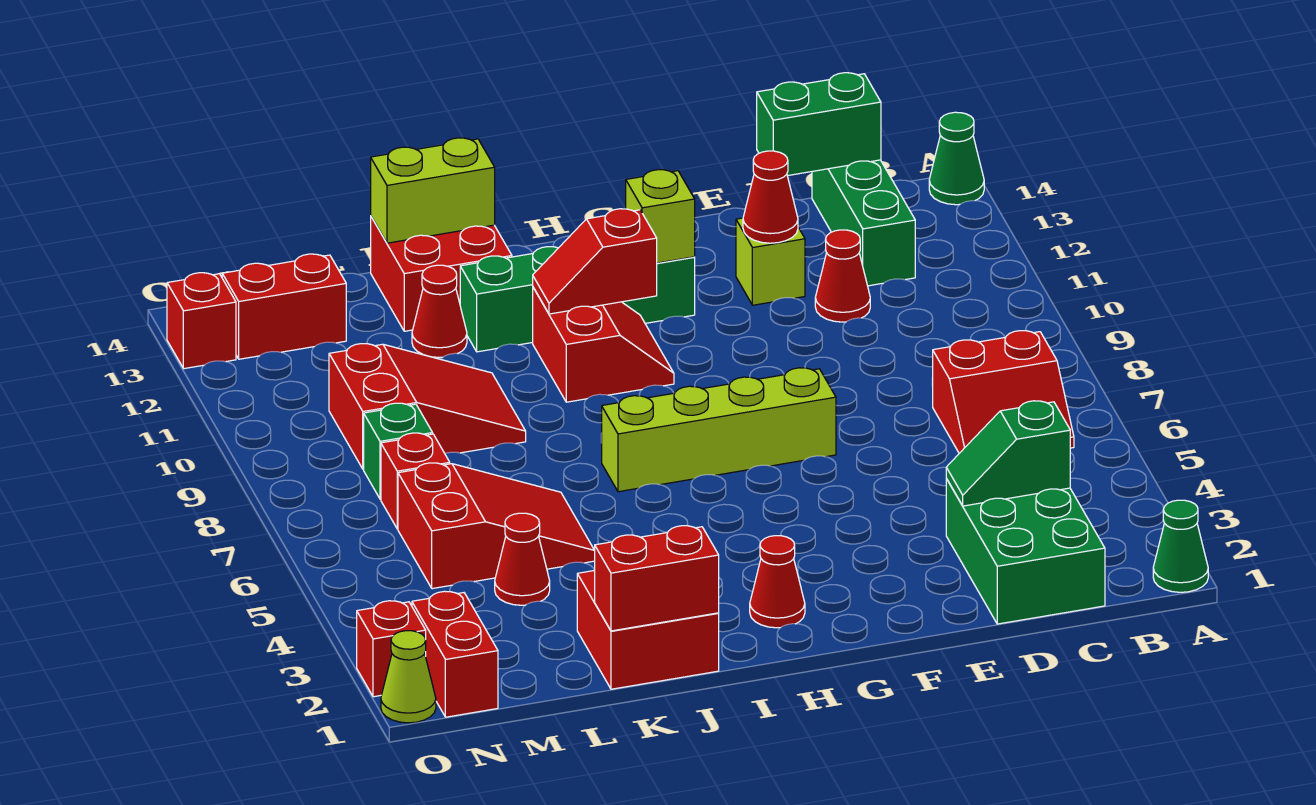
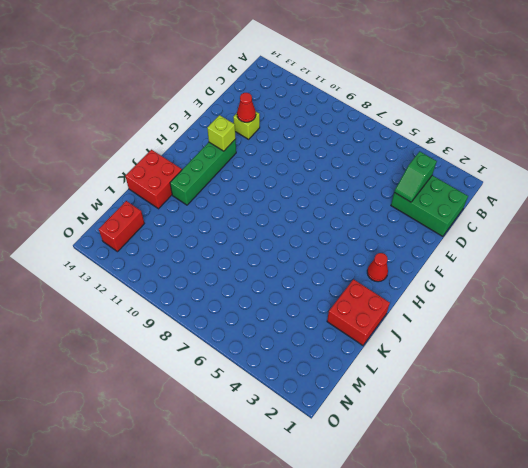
none -> green cone A1 level 1
none -> green cone A14 level 1
none -> red slope B6:C7 level 1 top 7
none -> green brick C12:C14 level 1

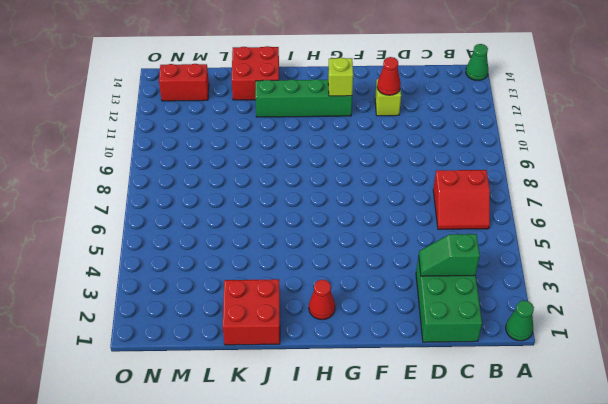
none -> green brick C12:C14 level 1
none -> red cone D11 level 1
none -> lime brick F7:I7 level 1
none -> red slope H10:I11 level 1 top I

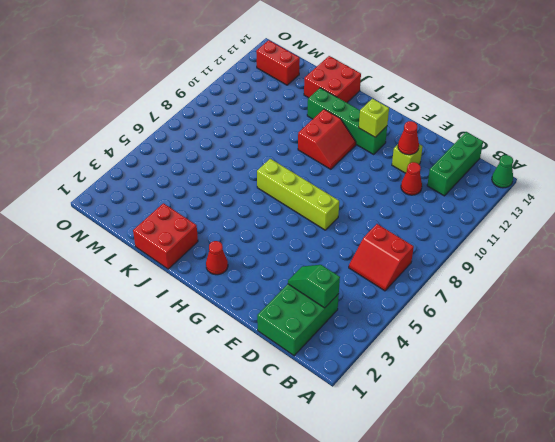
none -> green cone A1 level 1
none -> red slope K5:M6 level 1 top M
none -> red slope K9:M10 level 1 top M
none -> red cone K12 level 1

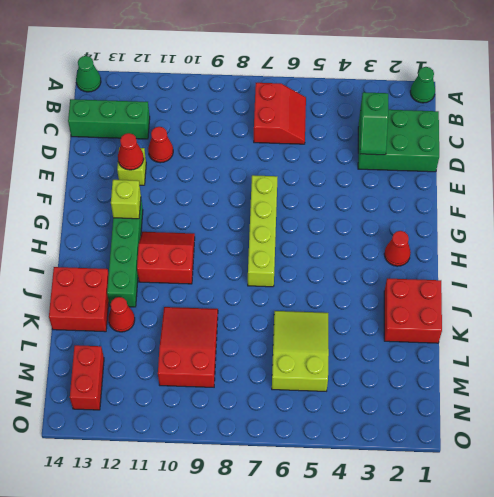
lime slope K5:M6 level 1 top M -> red slope K5:M6 level 1 top M
none -> red cone L4 level 1
none -> red brick M7 level 1
none -> green brick M8 level 1
none -> red brick N1:N2 level 1

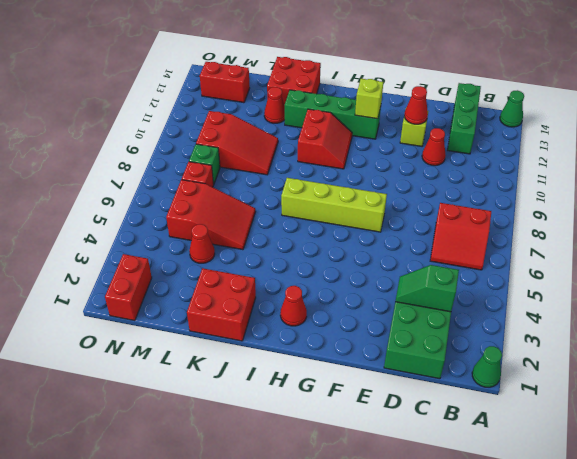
none -> lime cone O1 level 1
none -> red brick O2 level 1
none -> red brick O13 level 1
none -> green brick C14:D14 level 2

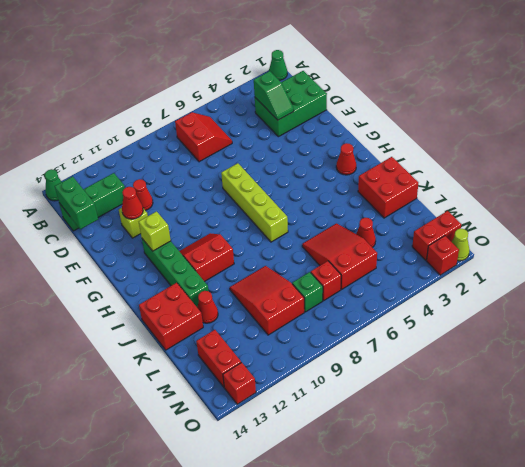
none -> red slope H11:I11 level 2 top H
none -> red brick J1:K1 level 2
none -> lime brick J14:K14 level 2

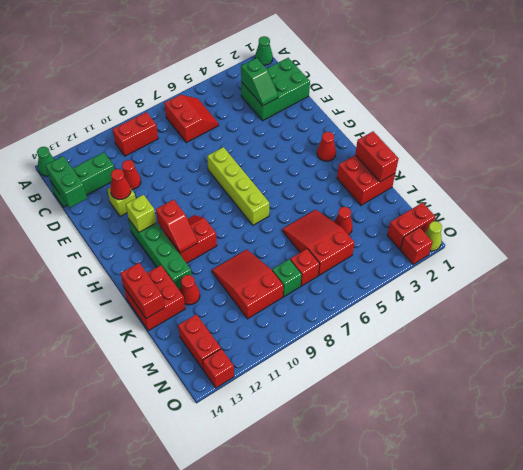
red brick B9:B10 level 1 -> none
red brick J14:K14 level 2 -> lime brick J14:K14 level 2

